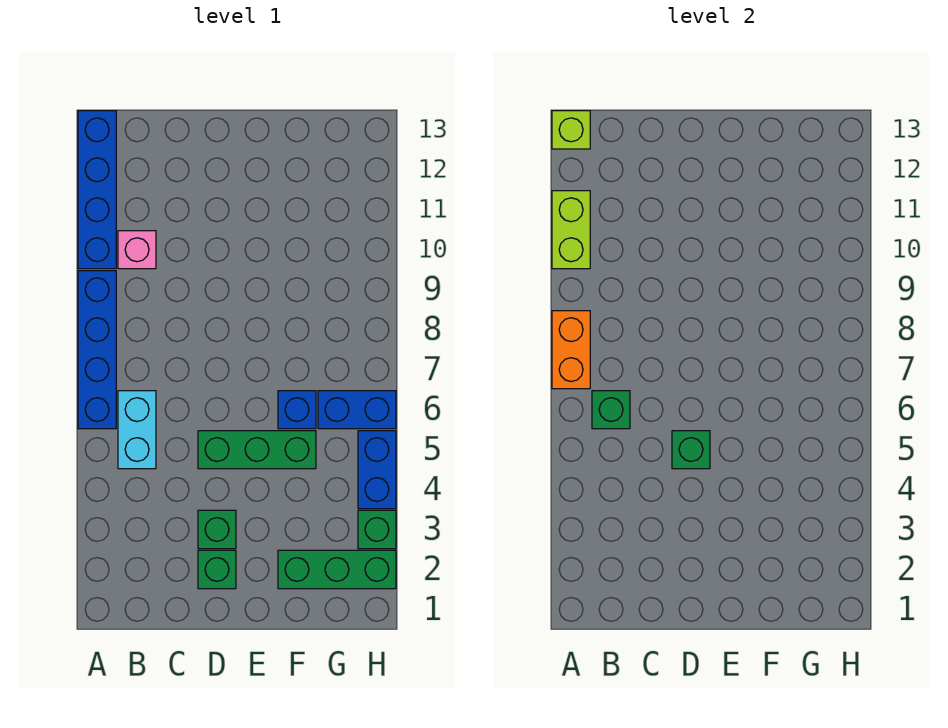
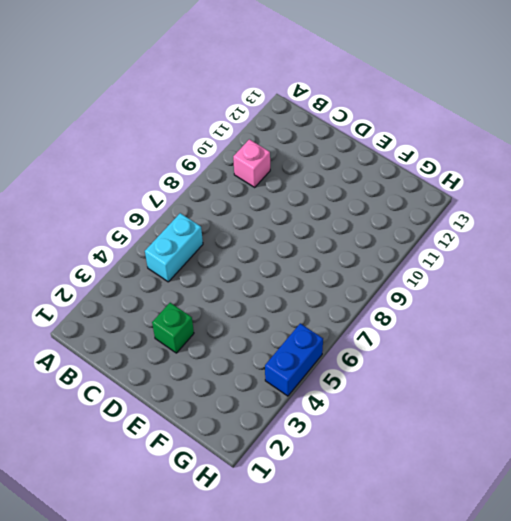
none -> blue brick A6:A9 level 1
none -> blue brick A10:A13 level 1
none -> green brick D2 level 1

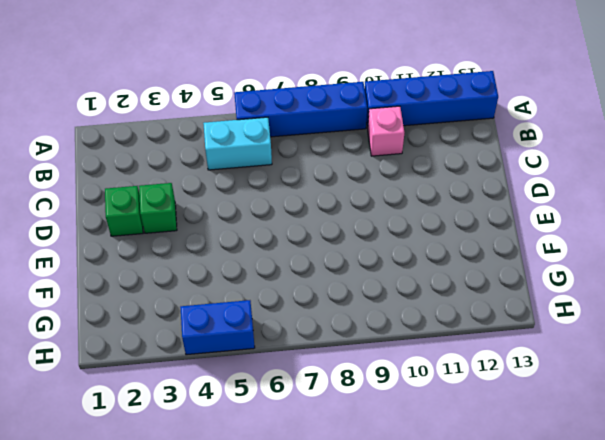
none -> green brick D5:F5 level 1
none -> green brick F2:H2 level 1
none -> blue brick F6 level 1

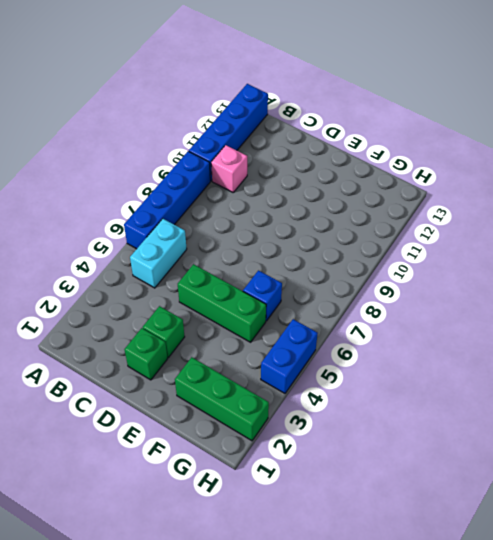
none -> blue brick G6:H6 level 1
none -> green brick H3 level 1
none -> orange brick A7:A8 level 2

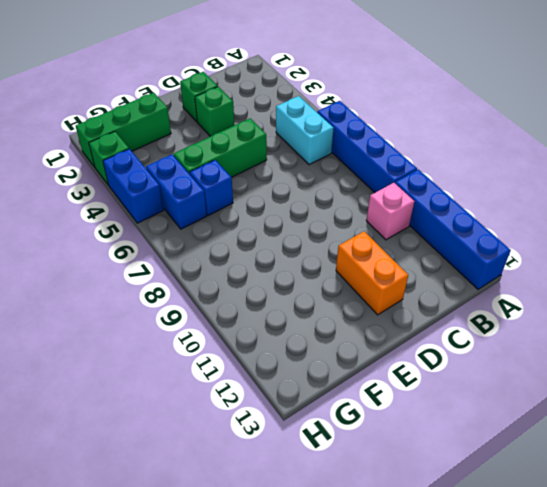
orange brick D11:D12 level 1 -> orange brick A7:A8 level 2
blue brick G5:G6 level 1 -> blue brick G6:H6 level 1
none -> lime brick A10:A11 level 2
none -> lime brick A13 level 2
none -> green brick B6 level 2

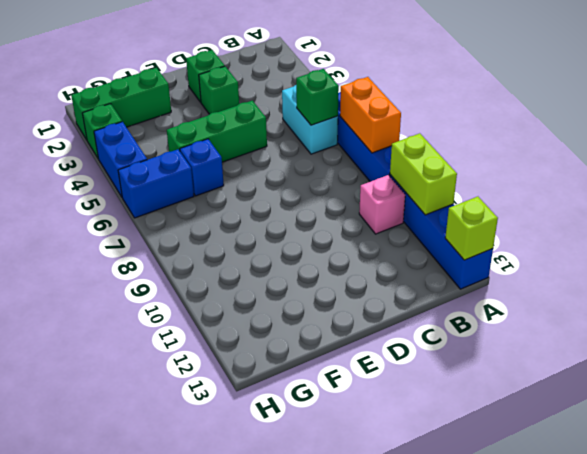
none -> green brick D5 level 2

